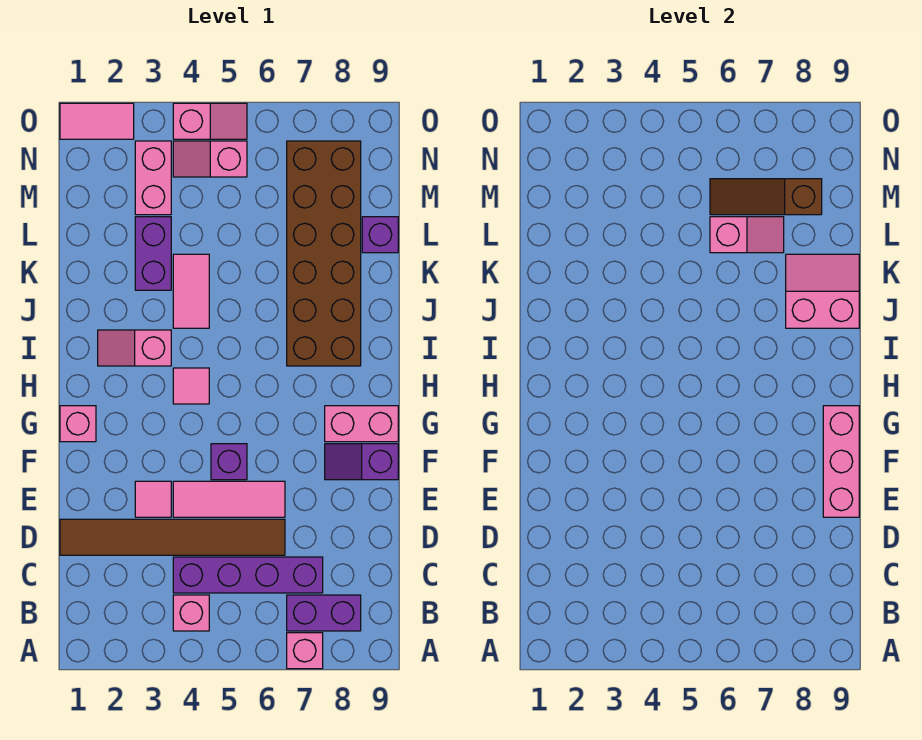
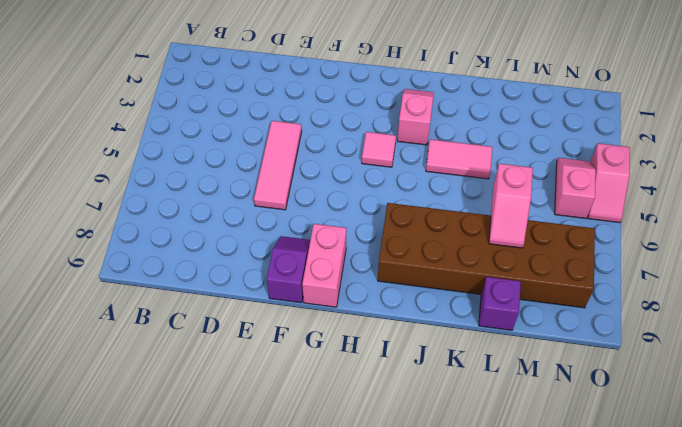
none -> pink brick A7 level 1
none -> pink brick B4 level 1
none -> purple brick B7:B8 level 1

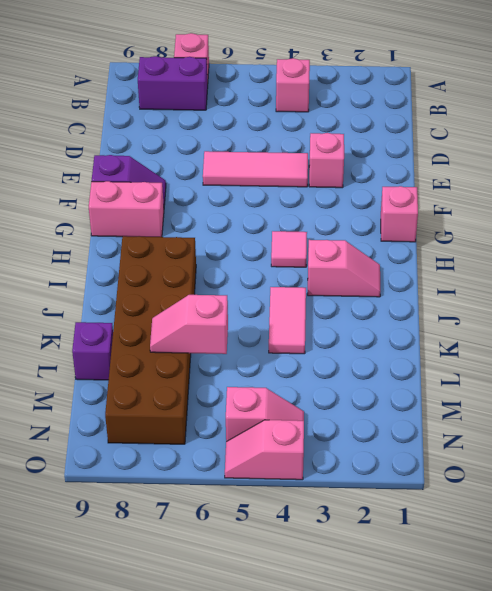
pink brick E3 level 1 -> pink tile E3 level 1
none -> purple brick C4:C7 level 1
none -> brown tile D1:D6 level 1
none -> purple brick F5 level 1

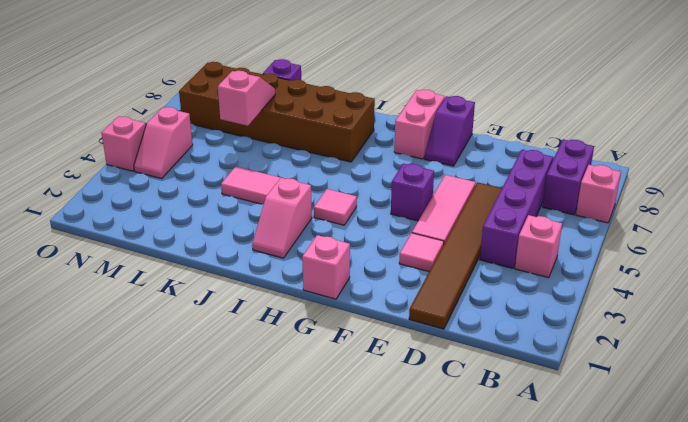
none -> purple brick K3:L3 level 1
none -> pink brick M3:N3 level 1
none -> pink tile O1:O2 level 1

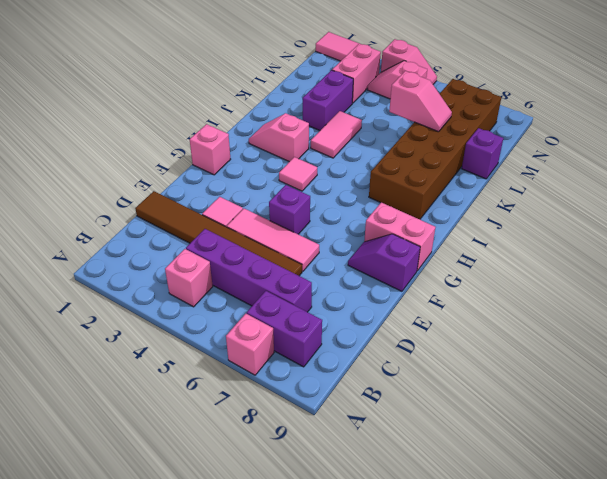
none -> pink brick E9:G9 level 2
none -> pink slope J8:K9 level 2 top J
none -> brown slope M6:M8 level 2 top 8

